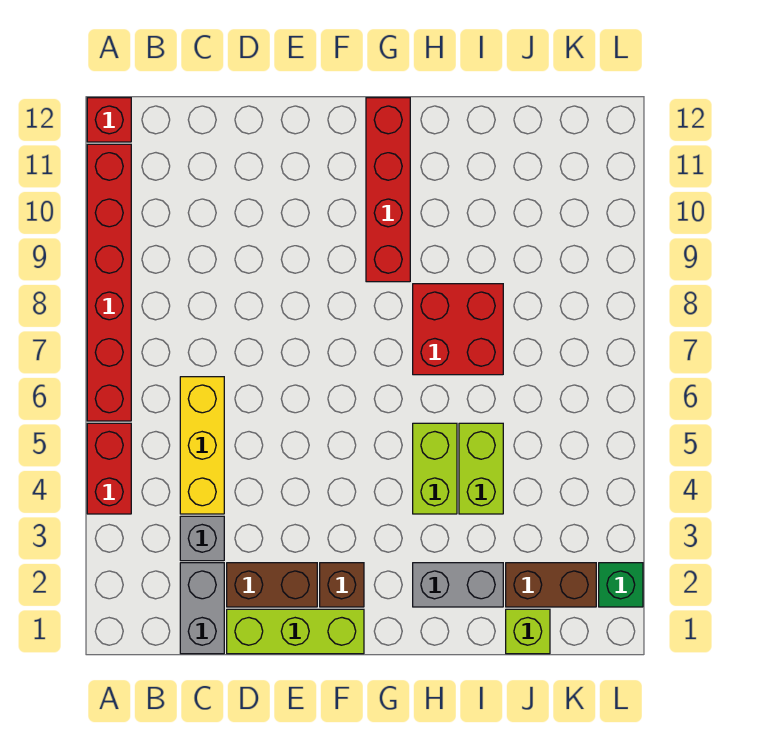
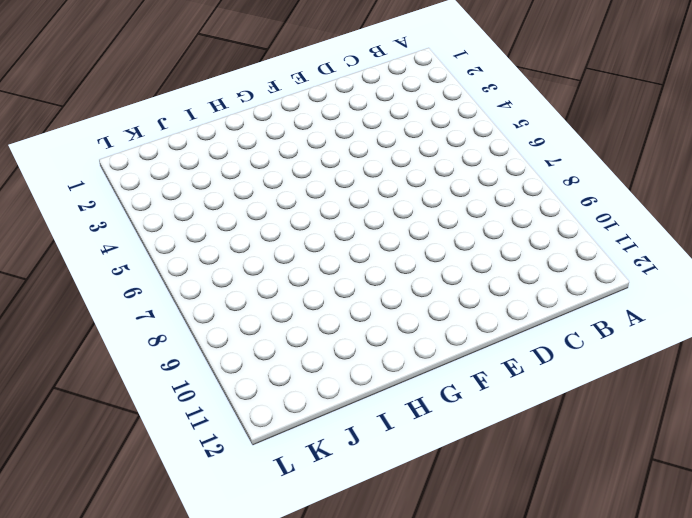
none -> red brick A4:A5 level 1
none -> red brick A6:A11 level 1
none -> red brick A12 level 1

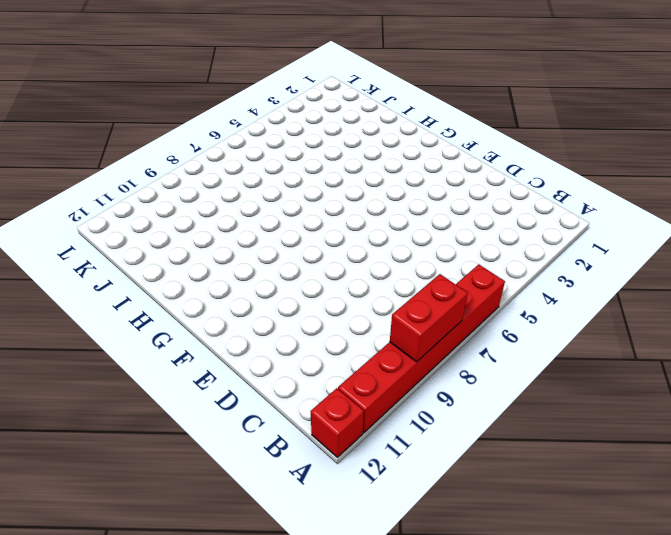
red brick A8:A9 level 2 -> red brick A4:A5 level 1
none -> grey brick C1:C2 level 1
none -> grey brick C3 level 1
none -> yellow brick C4:C6 level 1

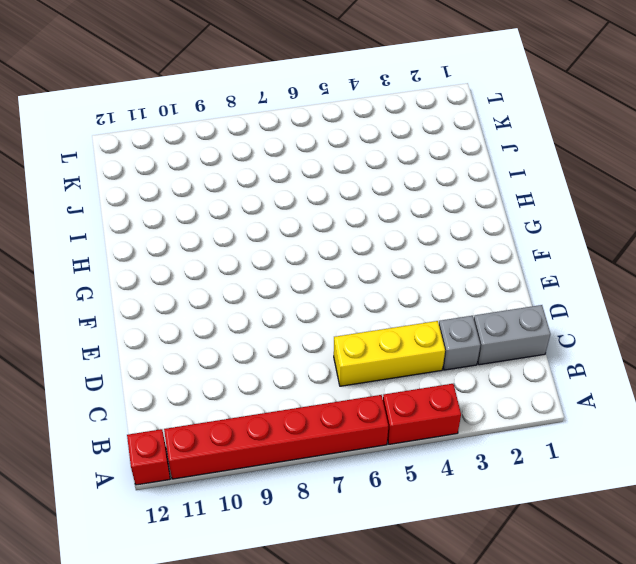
none -> lime brick D1:F1 level 1
none -> brown brick D2:E2 level 1
none -> brown brick F2 level 1

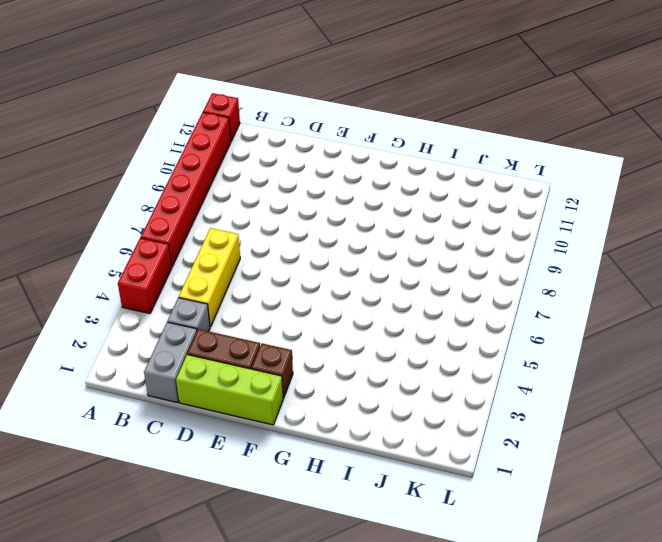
none -> red brick G9:G12 level 1
none -> grey brick H2:I2 level 1
none -> lime brick H4:H5 level 1

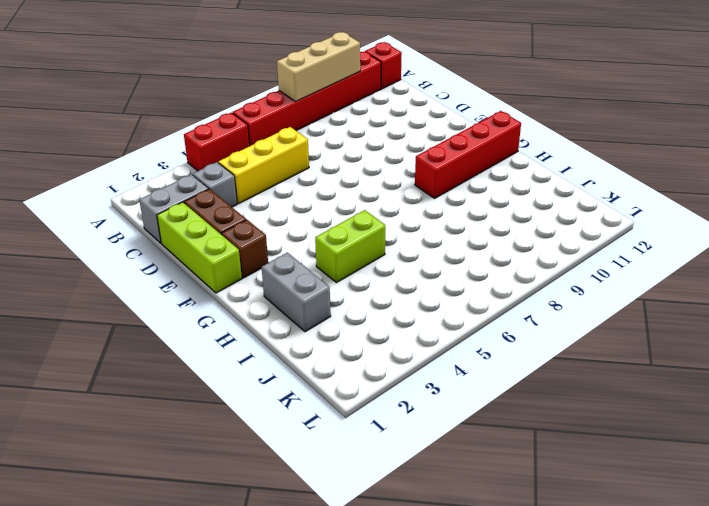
tan brick A8:A10 level 2 -> none
none -> red brick H7:I8 level 1
none -> lime brick I4:I5 level 1
none -> lime brick J1 level 1

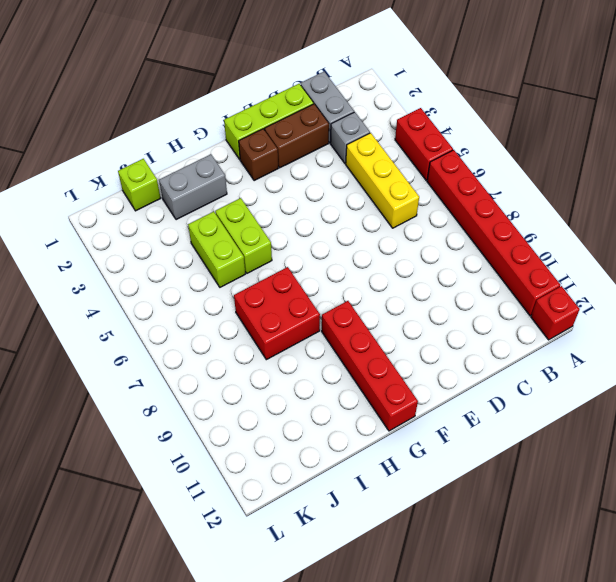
none -> brown brick J2:K2 level 1
none -> green brick L2 level 1

